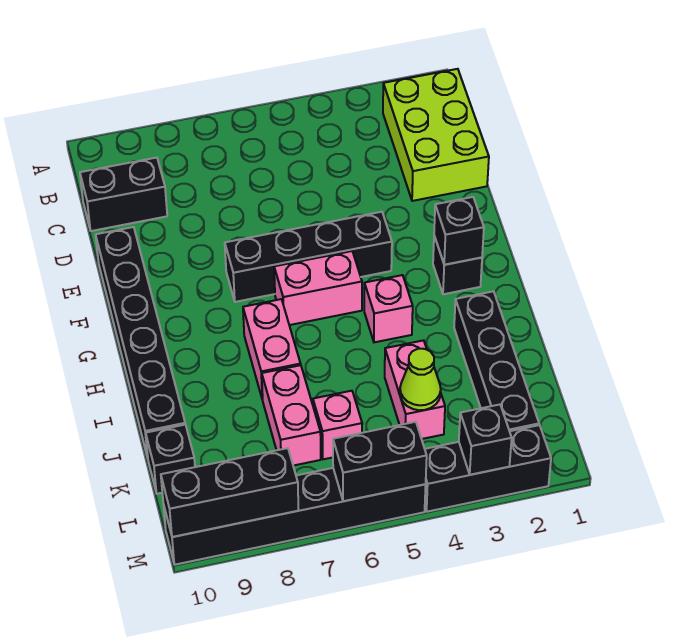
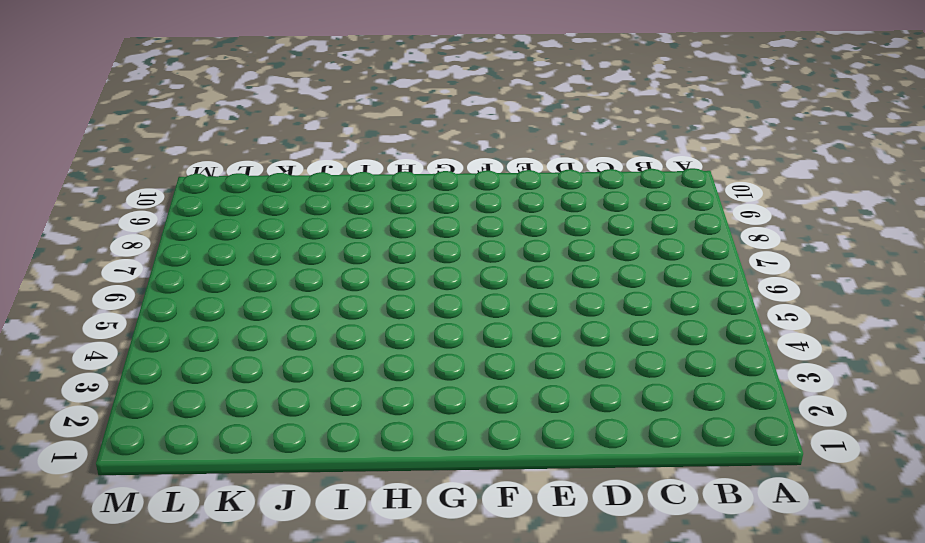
none -> lime brick B1:D2 level 1
none -> black brick C9:C10 level 1
none -> black brick E10:J10 level 1

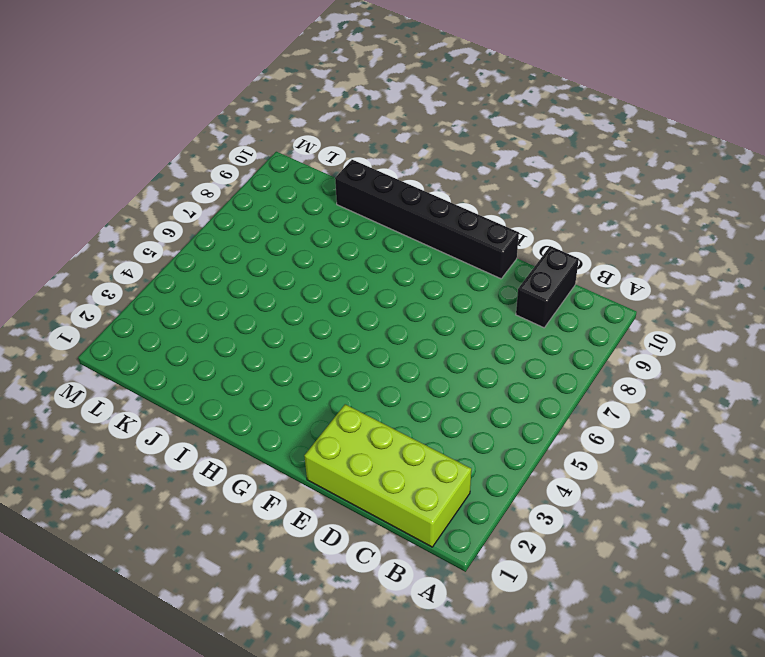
lime brick B1:E2 level 1 -> lime brick B1:D2 level 1
none -> black brick F4:F7 level 1
none -> black brick G2 level 1
none -> pink brick G5:G6 level 1

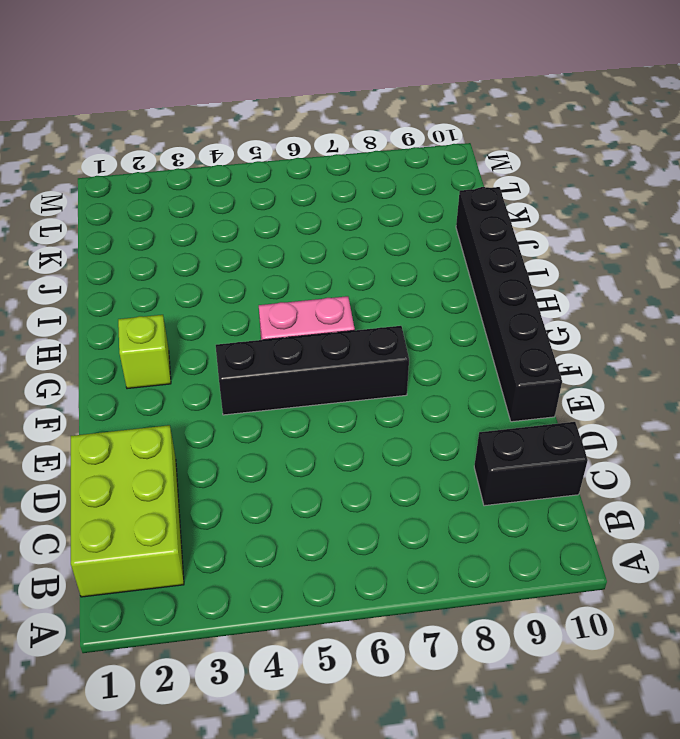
lime brick G2 level 1 -> black brick G2 level 1
none -> pink brick H4 level 1
none -> pink brick H7:I7 level 1
none -> black brick I2:L2 level 1

